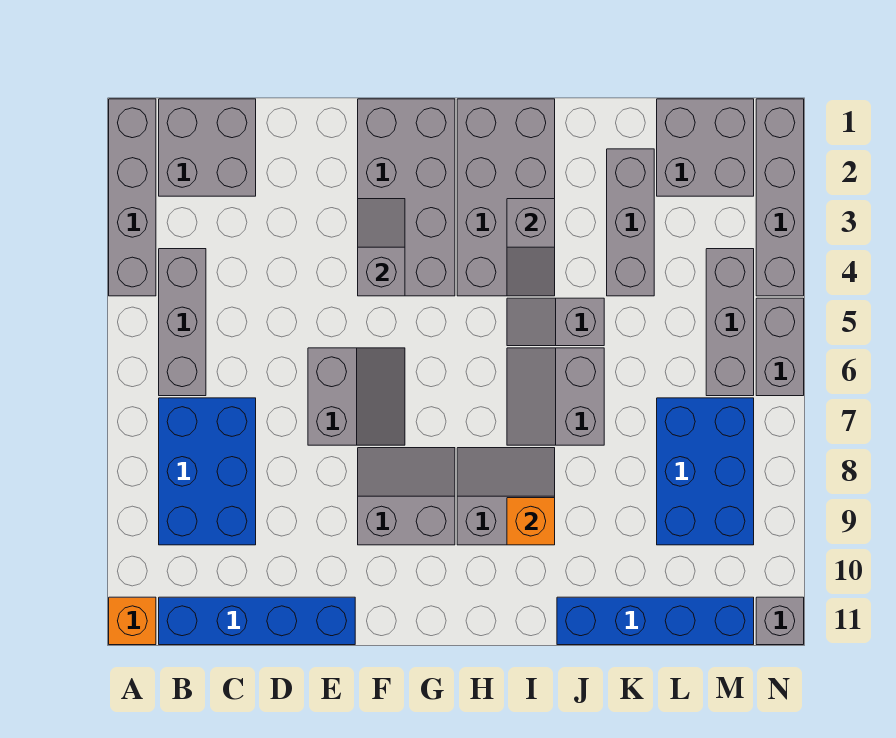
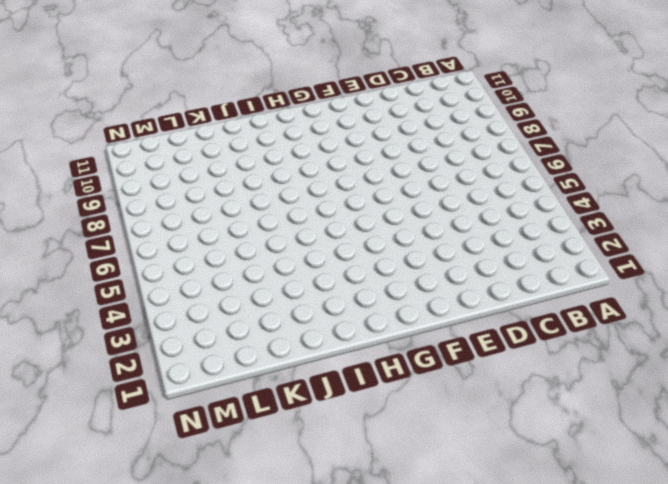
none -> grey brick A1:A4 level 1
none -> orange brick A11 level 1
none -> grey brick B1:C2 level 1

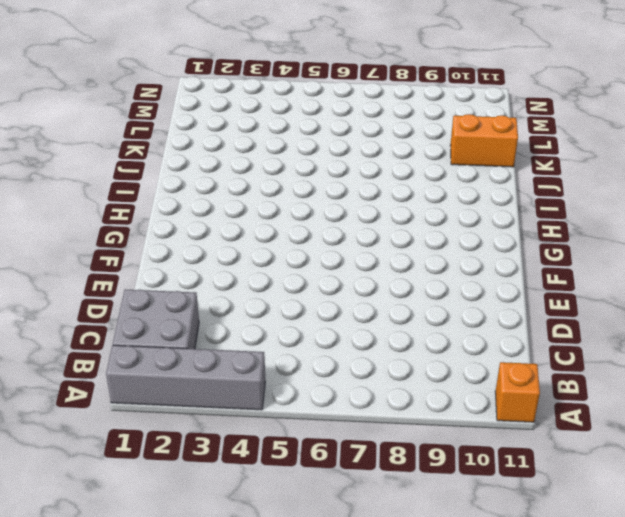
orange brick K10:K11 level 1 -> blue brick J11:M11 level 1
none -> grey brick B4:B6 level 1
none -> blue brick B7:C9 level 1
none -> blue brick B11:E11 level 1

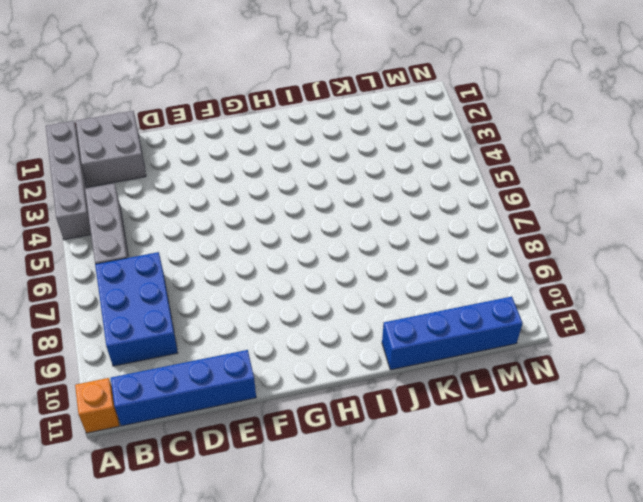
none -> grey slope E6:F7 level 1 top E
none -> grey brick F1:G4 level 1
none -> grey slope F8:G9 level 1 top 9

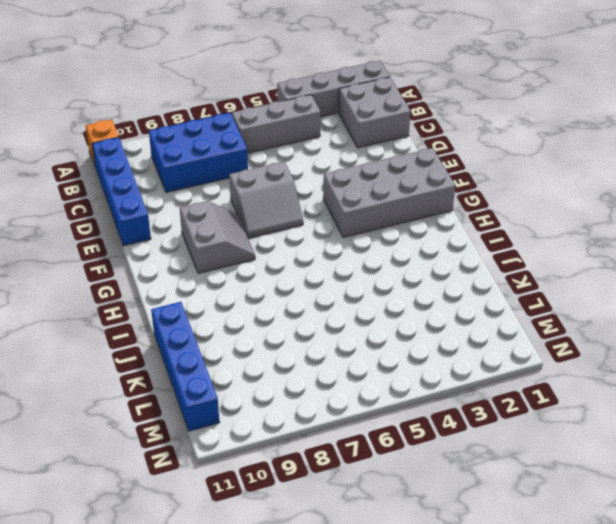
none -> grey brick H1:I4 level 1
none -> grey slope H8:I9 level 1 top 9
none -> grey slope I5:J5 level 1 top J

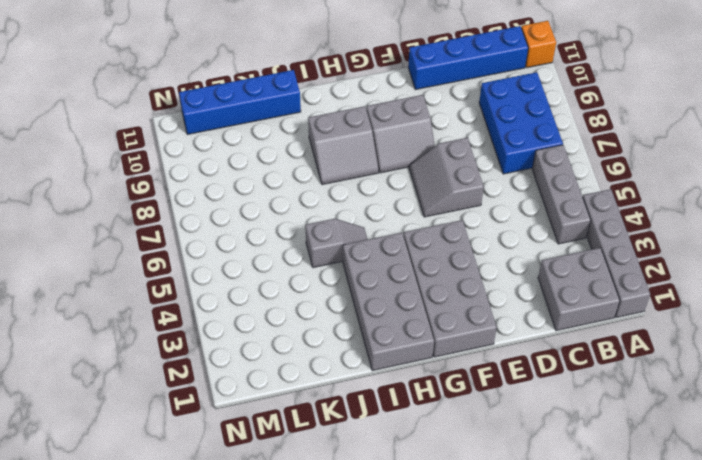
none -> grey slope I6:J7 level 1 top J
none -> grey brick K2:K4 level 1
none -> grey brick L1:M2 level 1

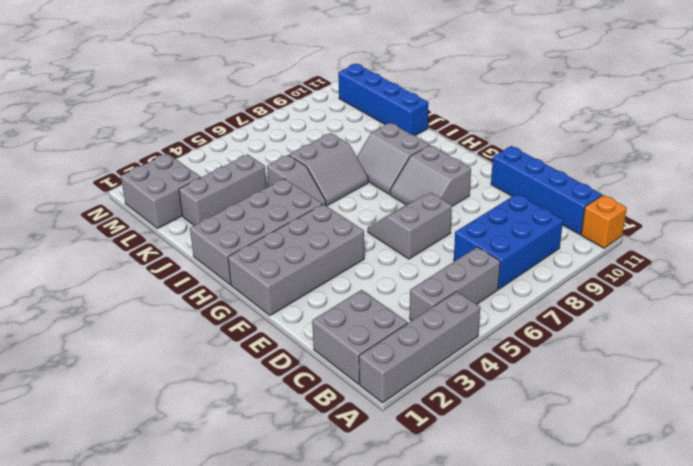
none -> blue brick L7:M9 level 1
none -> grey brick M4:M6 level 1
none -> grey brick N1:N4 level 1

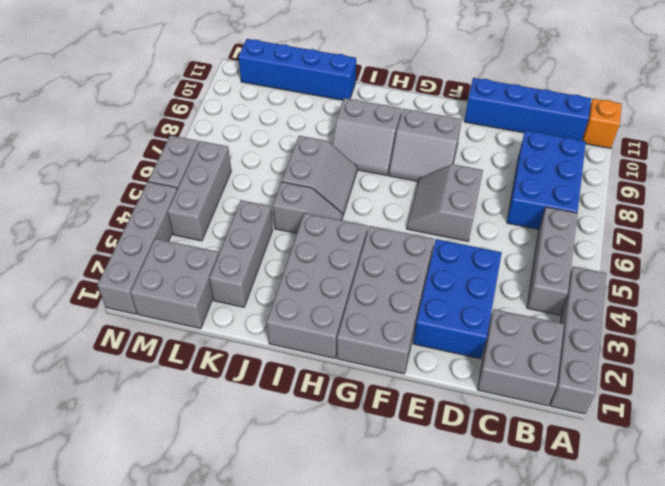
blue brick D2:E4 level 1 -> blue brick L7:M9 level 1
none -> grey brick N11 level 1
none -> grey slope F3:F4 level 2 top 4
none -> grey slope I3:I4 level 2 top 3

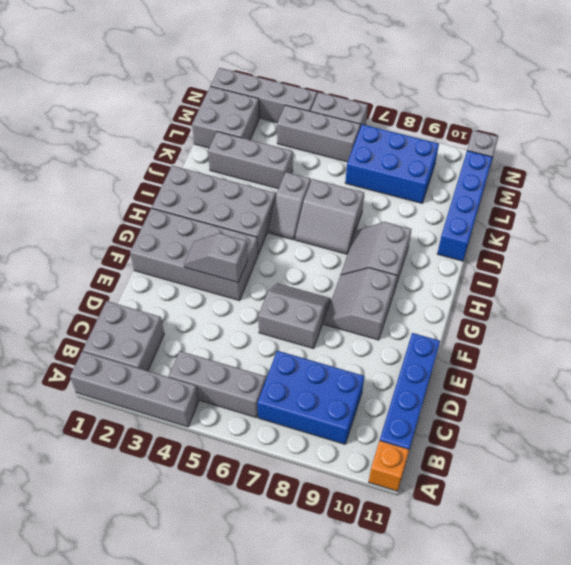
none -> grey slope I3:I4 level 2 top 3
none -> orange brick I9 level 2

